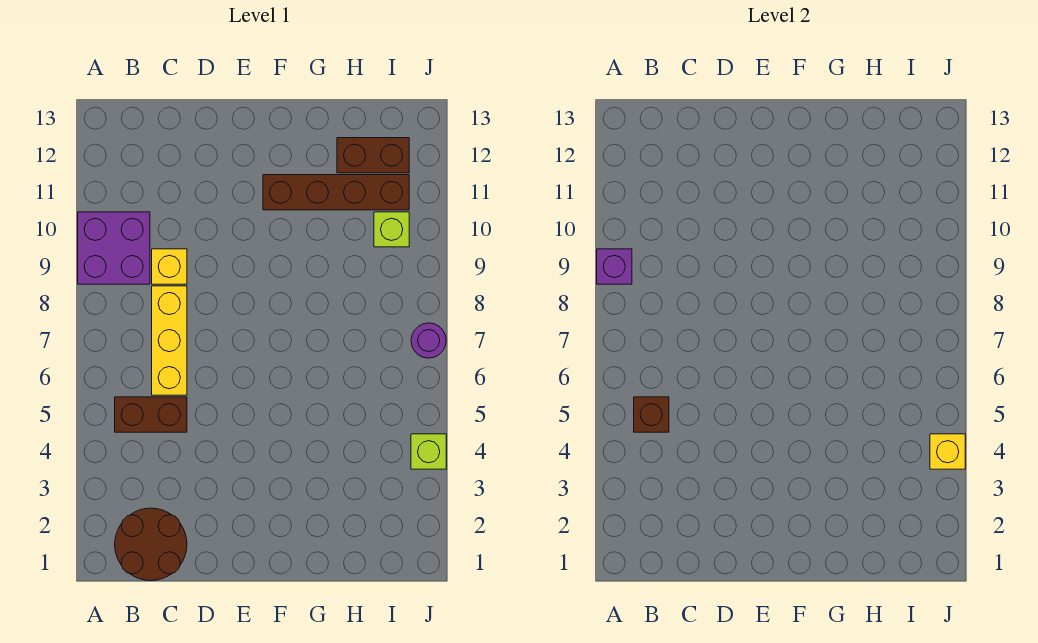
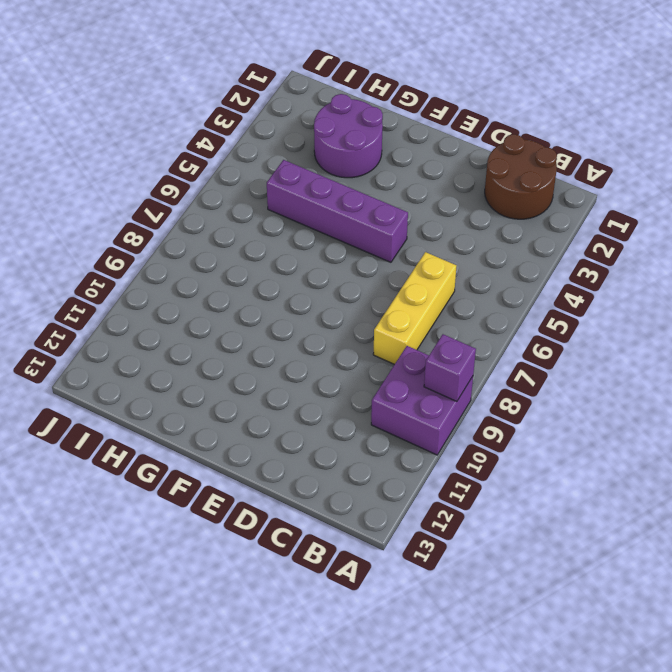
purple brick E5:H5 level 1 -> none
purple round brick G2:H3 level 1 -> none
none -> brown brick B5:C5 level 1
none -> yellow brick C9 level 1
none -> brown brick F11:I11 level 1

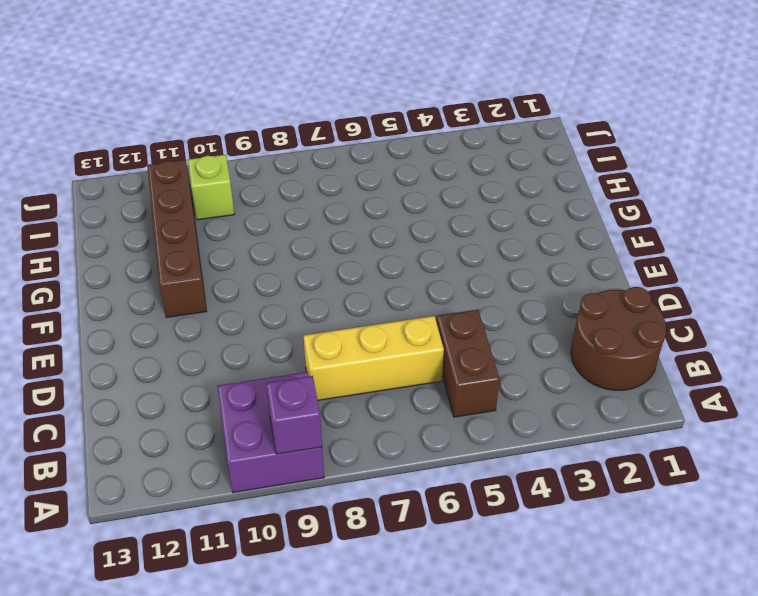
none -> yellow brick C9 level 1
none -> brown brick H12:I12 level 1
none -> lime brick J4 level 1

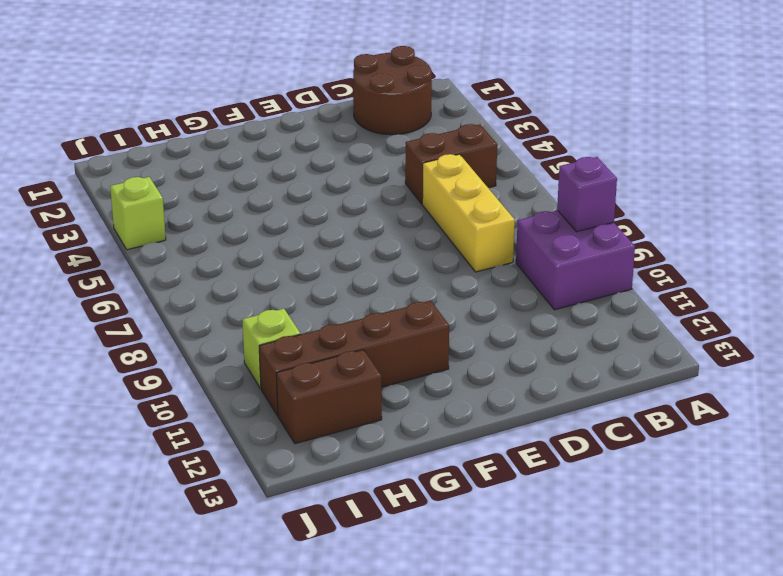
none -> yellow brick C9 level 1
none -> purple round brick J7 level 1
none -> brown brick B5 level 2

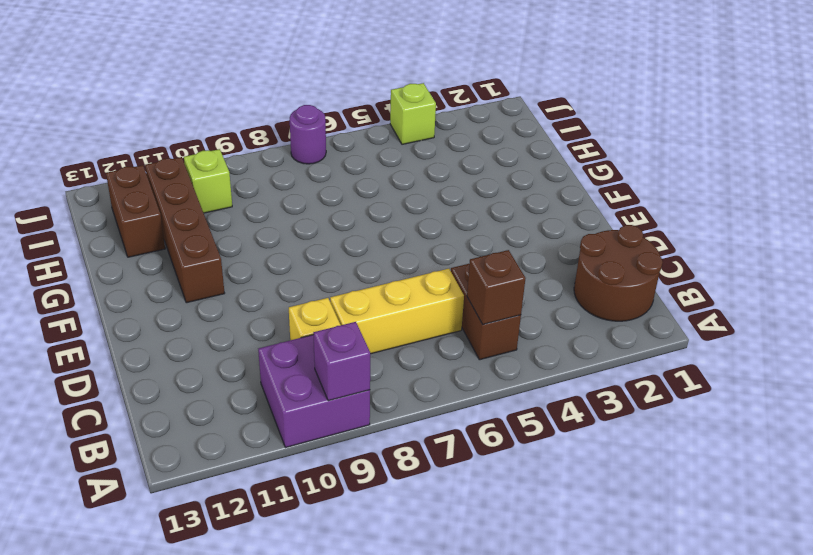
none -> yellow brick J4 level 2

